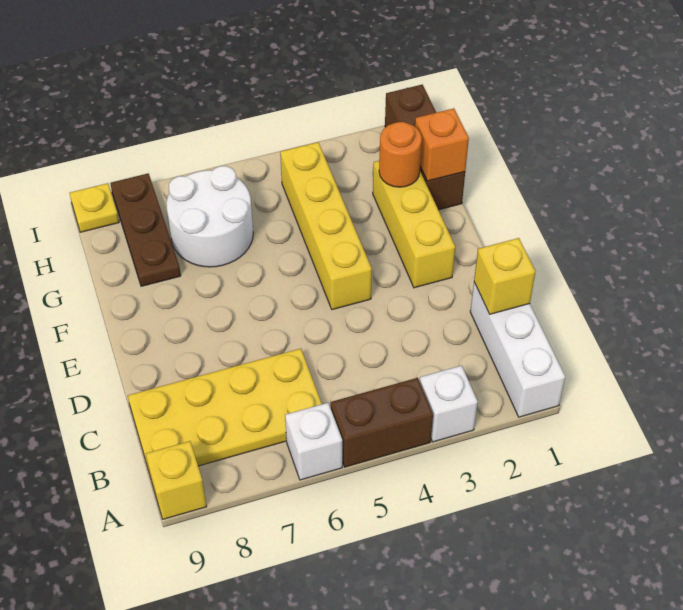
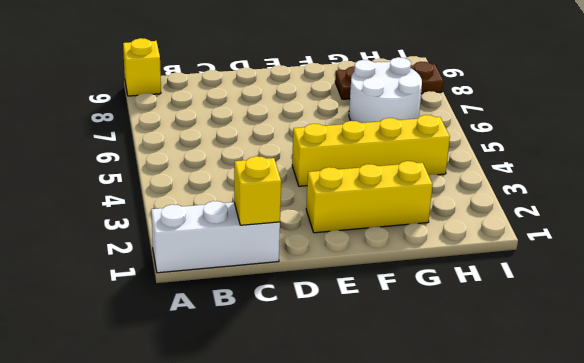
none -> white brick A3 level 1
none -> brown brick A4:A5 level 1
none -> white brick A6 level 1

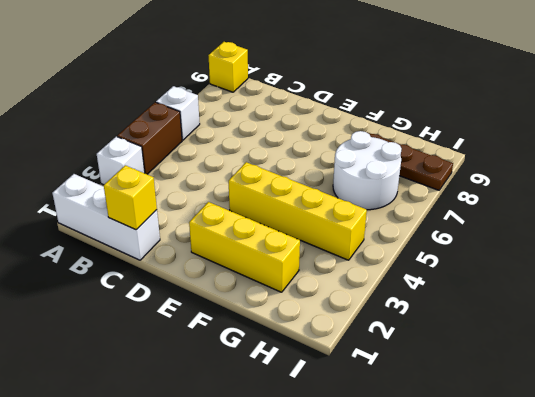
none -> yellow plate B6:C9 level 1
none -> brown brick G1:I1 level 1
none -> yellow plate I9 level 1

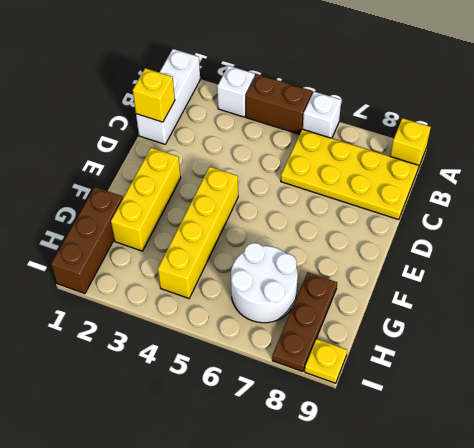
none -> orange brick G1 level 2
none -> orange round brick G2 level 2

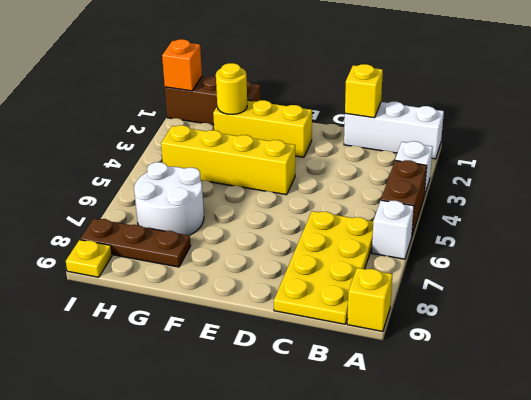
yellow round brick G2 level 2 -> orange round brick G2 level 2
orange brick I1 level 2 -> orange brick G1 level 2

